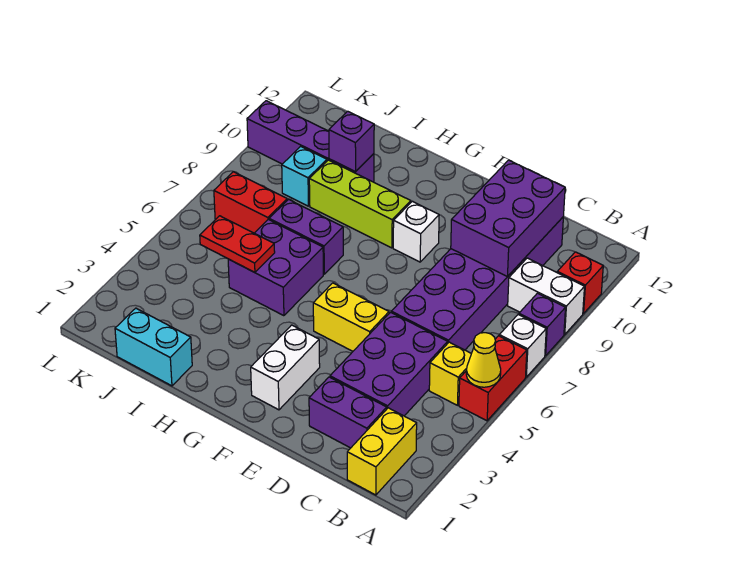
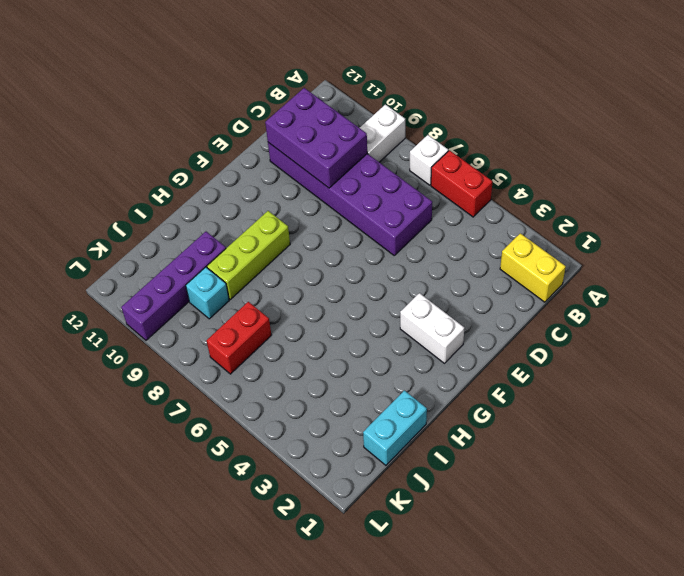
none -> purple brick A8 level 1
none -> red brick A10 level 1
none -> yellow brick B5 level 1

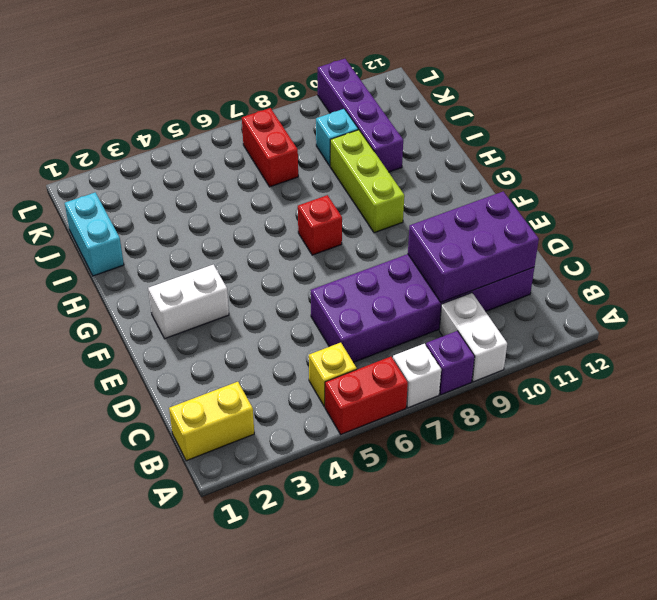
red brick G7 level 1 -> red brick A10 level 1
none -> purple brick C2:D2 level 1
none -> purple brick C3:D5 level 1
none -> yellow brick E5:F5 level 1

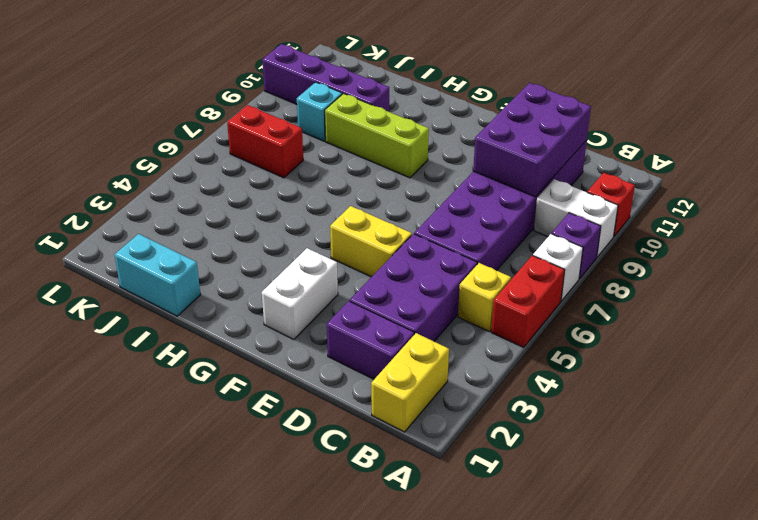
none -> white brick F9 level 1
none -> purple brick H5:I6 level 1
none -> purple brick H7:I7 level 1

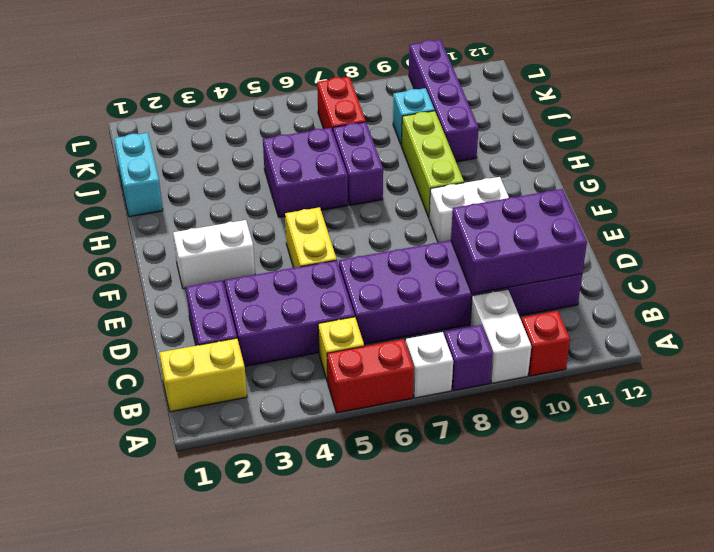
white brick F9:F10 level 1 -> white brick F9 level 1
none -> yellow cone A5 level 2
none -> red plate I5:J5 level 2
none -> purple brick I10 level 2

